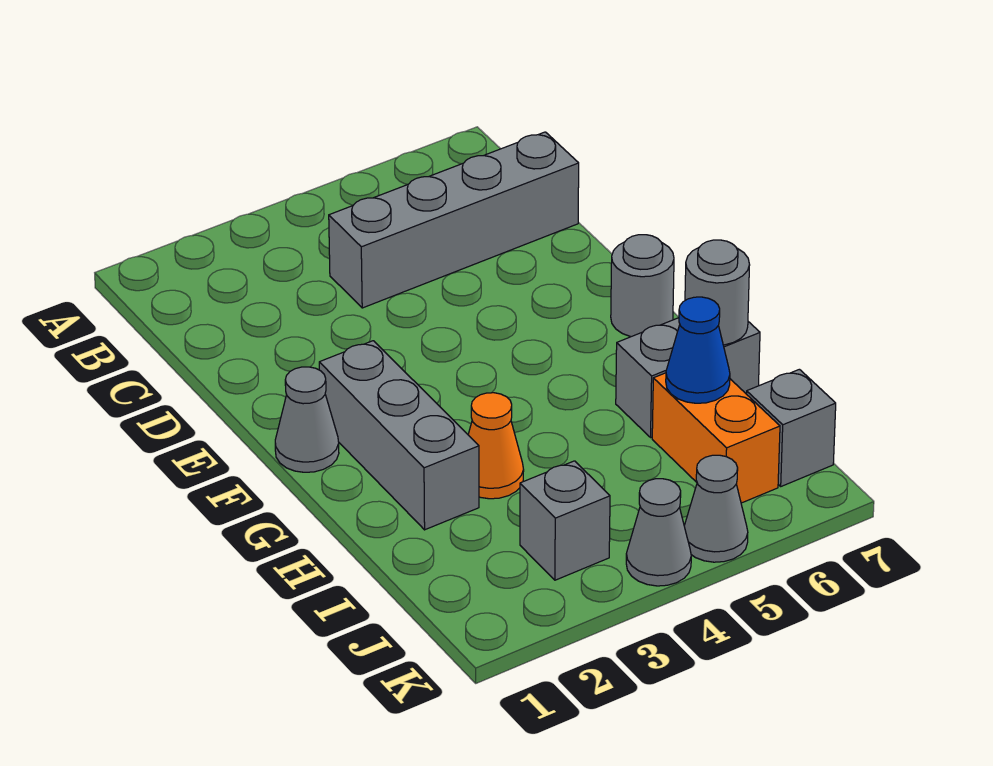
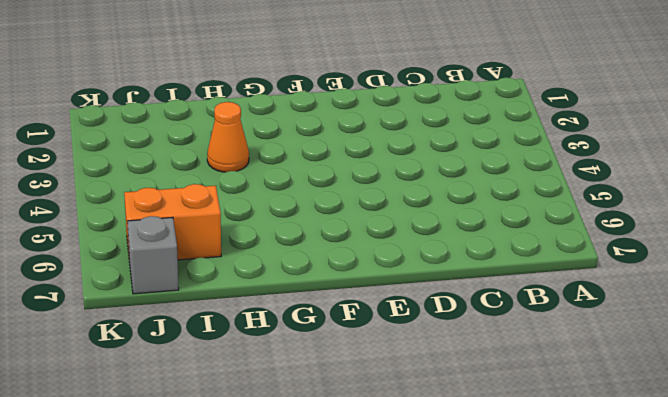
none -> grey brick C4:C7 level 1
none -> grey cone F1 level 1
none -> grey brick F2:H2 level 1

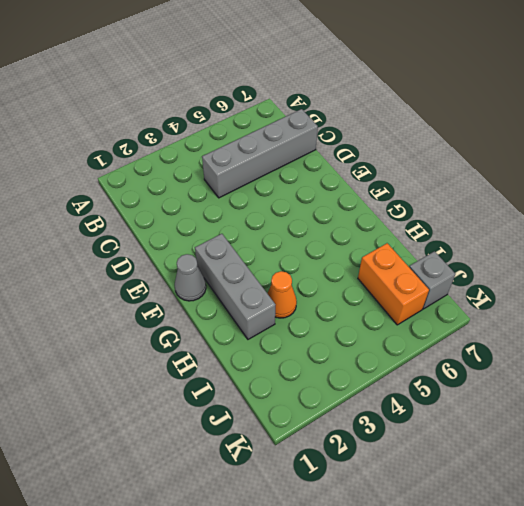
none -> grey round brick F7 level 1
none -> grey brick H6:H7 level 1
none -> grey brick J3 level 1

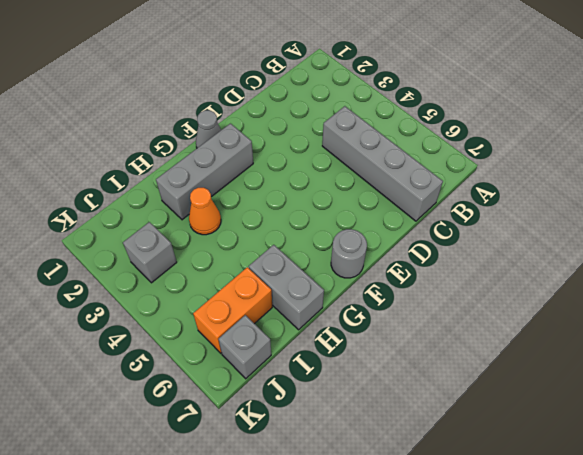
none -> grey cone K4 level 1
none -> grey cone K5 level 1
none -> grey round brick H7 level 2

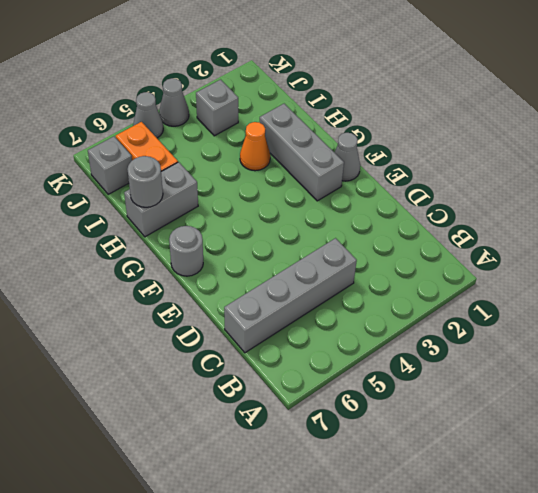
none -> blue cone I6 level 2

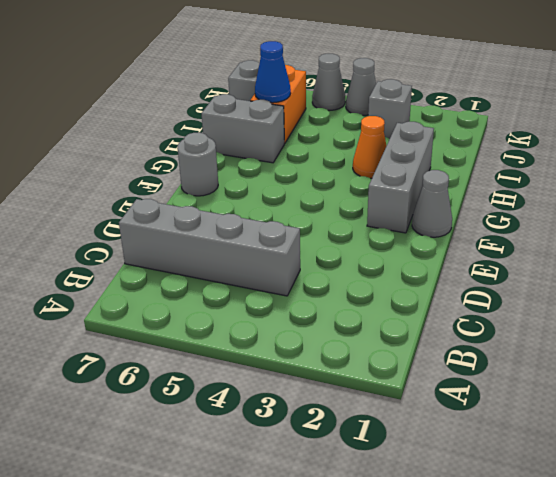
none -> grey round brick H7 level 2

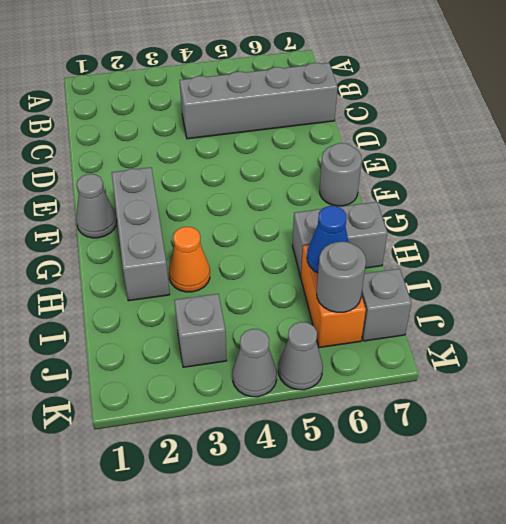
grey round brick J6 level 2 -> grey round brick H7 level 2

